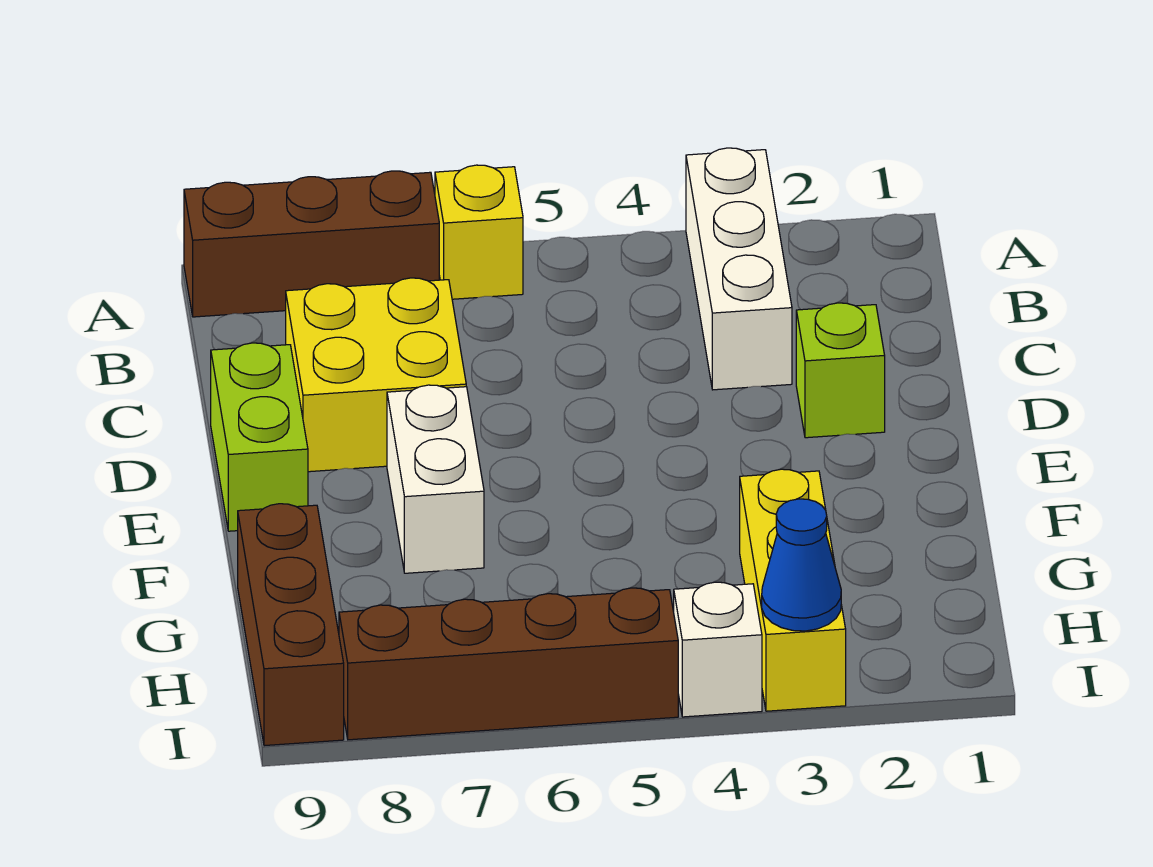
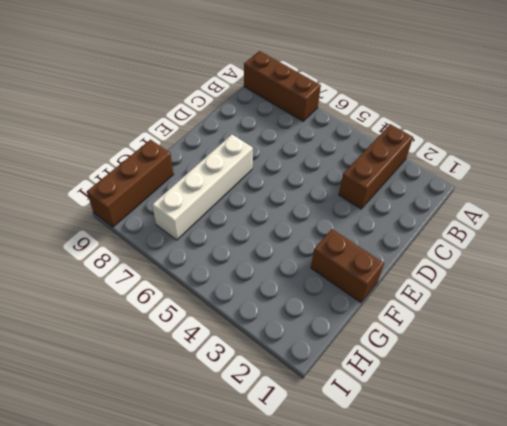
brown brick A3:C3 level 1 -> white brick A3:C3 level 1
white brick E7:H7 level 1 -> white brick E7:F7 level 1
brown brick F1:F2 level 1 -> none
none -> yellow brick A6 level 1
none -> yellow brick C7:D8 level 1
none -> lime brick D2 level 1

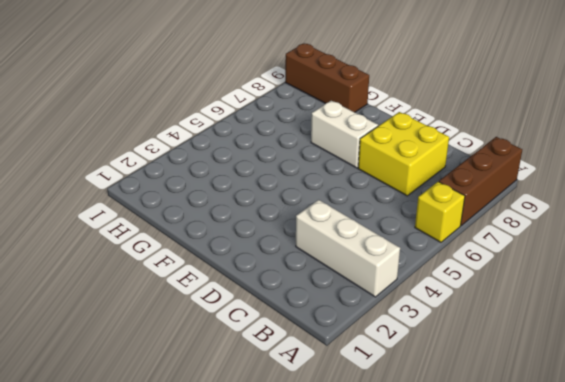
none -> lime brick D2 level 1
none -> lime brick D9:E9 level 1
none -> yellow brick G3:I3 level 1

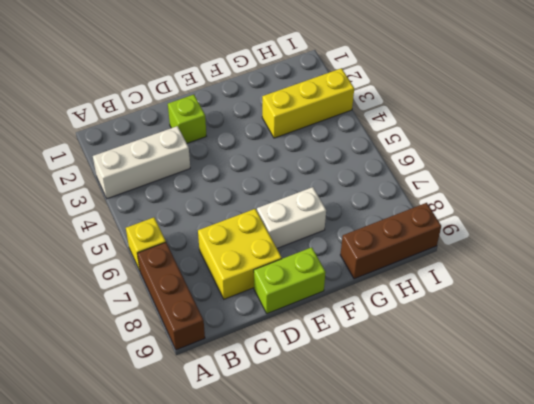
none -> white brick I4 level 1
none -> brown brick I5:I8 level 1
none -> blue cone I3 level 2

